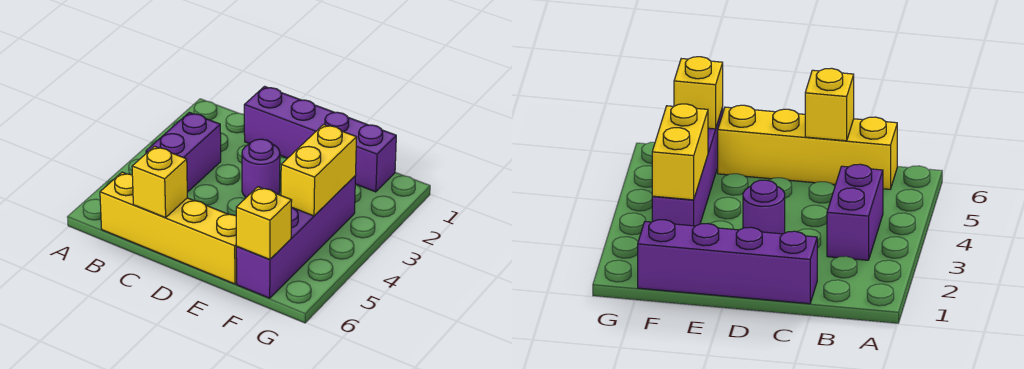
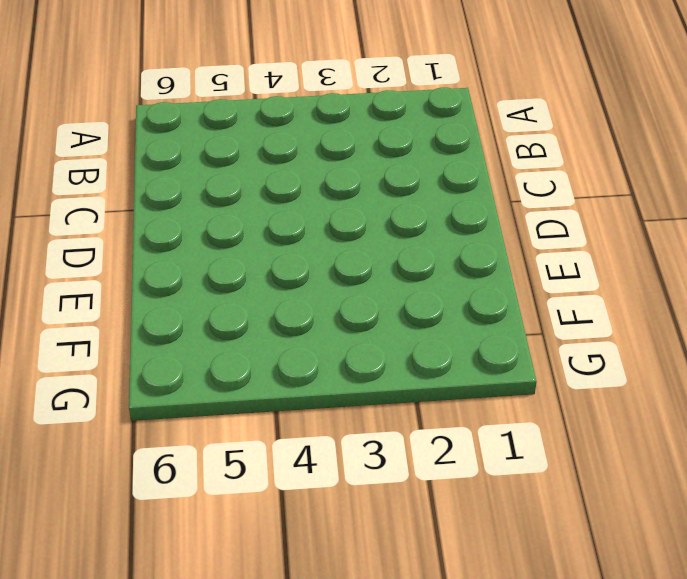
none -> purple brick B3:B4 level 1
none -> yellow brick B6:E6 level 1

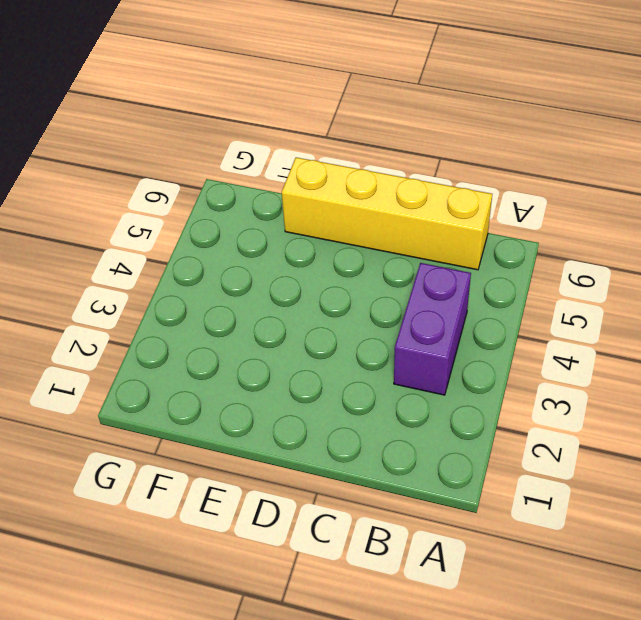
none -> purple brick C1:F1 level 1
none -> purple round brick D3 level 1

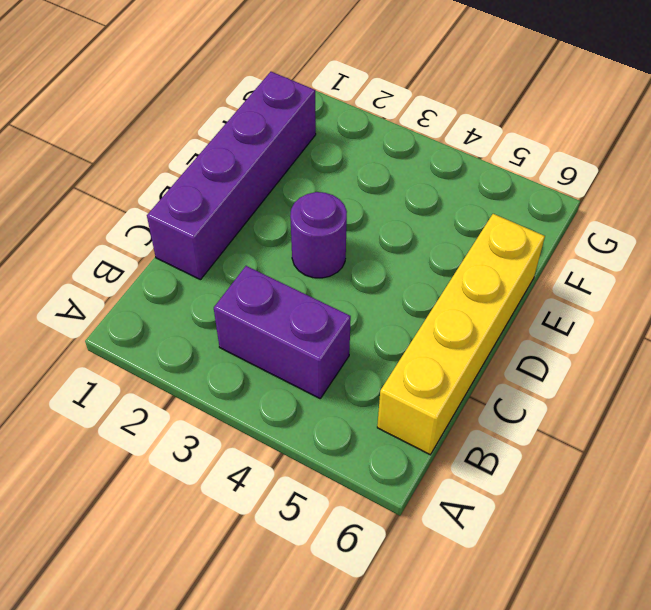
none -> purple brick F3:F6 level 1
none -> yellow brick C6 level 2

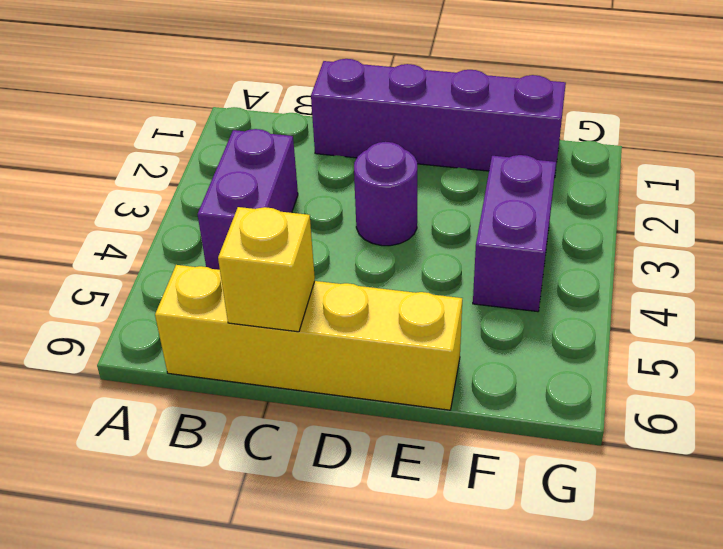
purple brick F3:F4 level 1 -> purple brick F3:F6 level 1
none -> yellow brick F3:F4 level 2
none -> yellow brick F6 level 2

